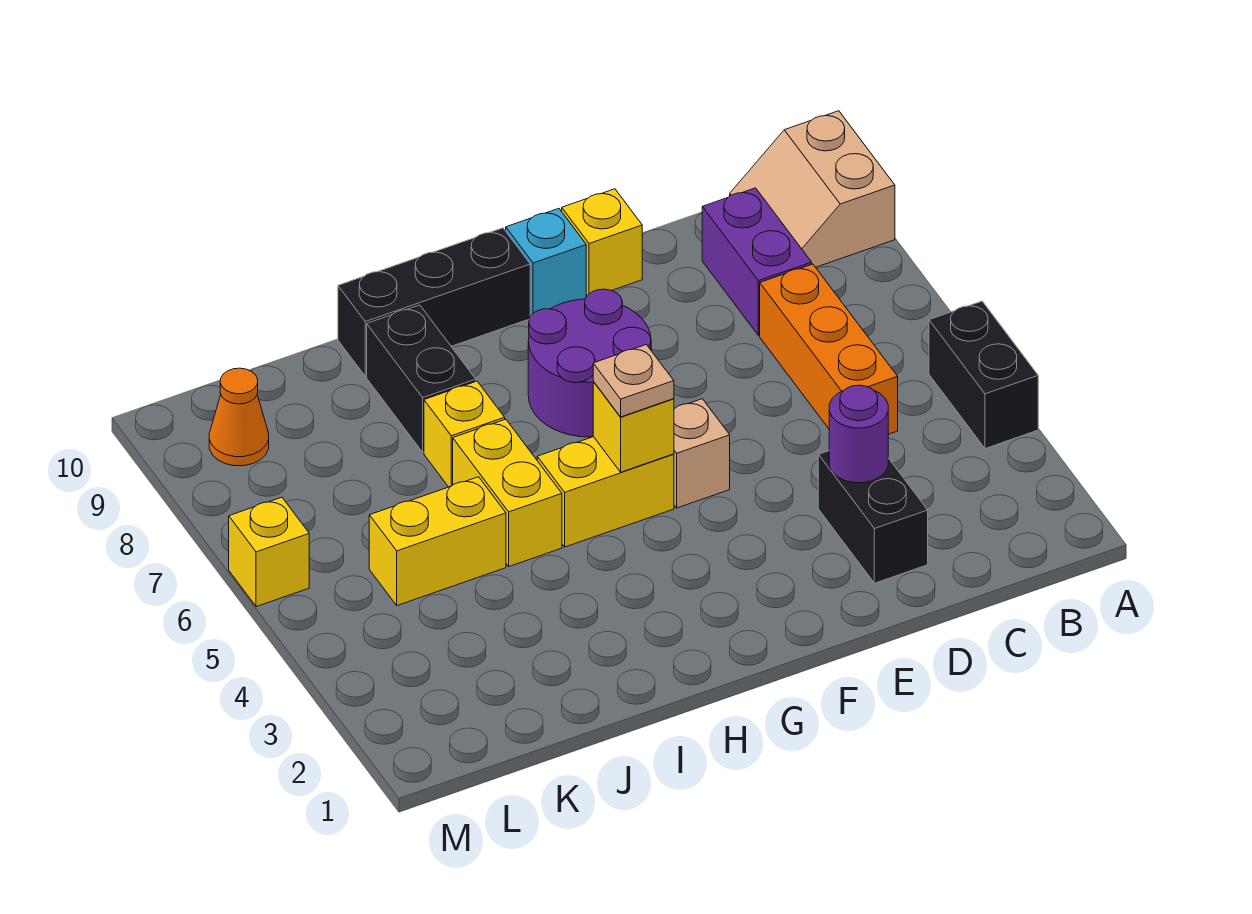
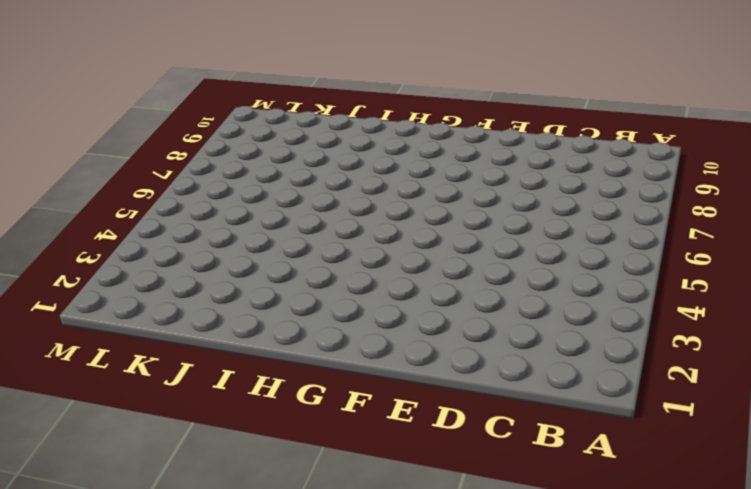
none -> black brick A4:A5 level 1
none -> tan slope A9:B10 level 1 top A
none -> orange brick C5:C7 level 1

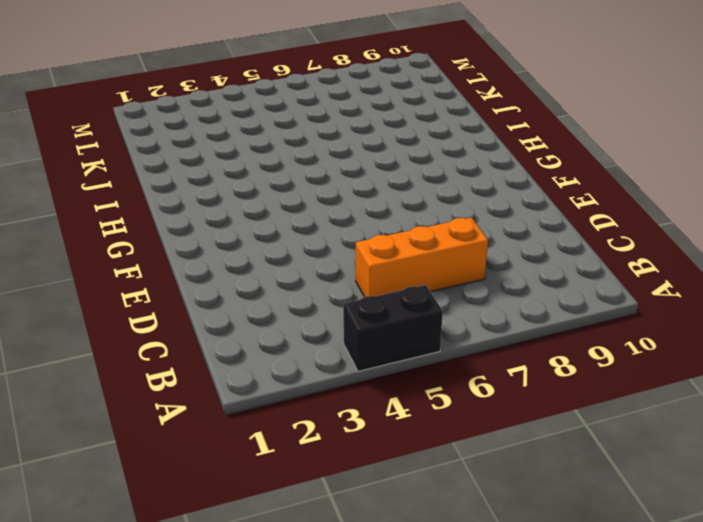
none -> tan slope A9:B10 level 1 top A
none -> purple brick C8:C9 level 1
none -> black brick D2:D3 level 1

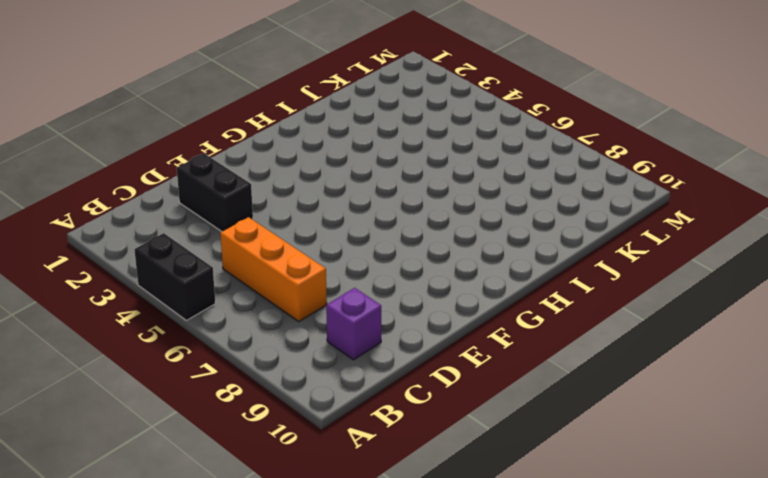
purple brick C9 level 1 -> purple brick C8:C9 level 1
none -> tan slope A9:B10 level 1 top A
none -> yellow brick E10 level 1
none -> tan brick F5 level 1

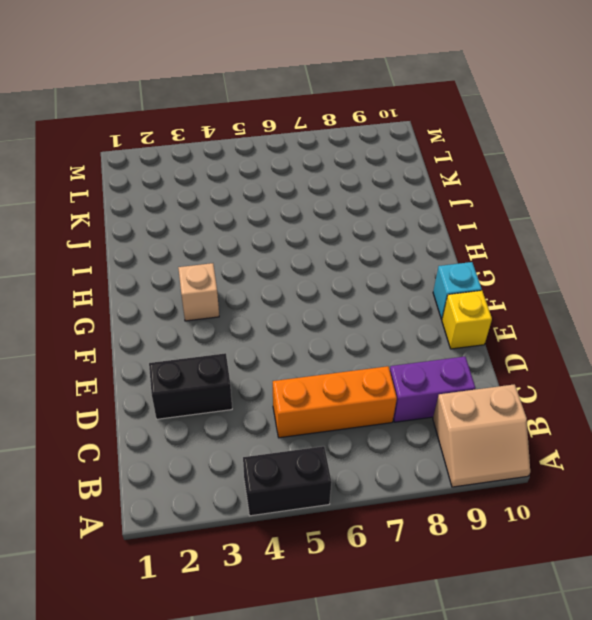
tan slope A9:B10 level 1 top B -> tan slope A9:B10 level 1 top A
tan brick G3 level 1 -> tan brick F5 level 1
none -> purple round brick F7:G8 level 1
none -> yellow brick G5:H5 level 1
none -> black brick G10:I10 level 1

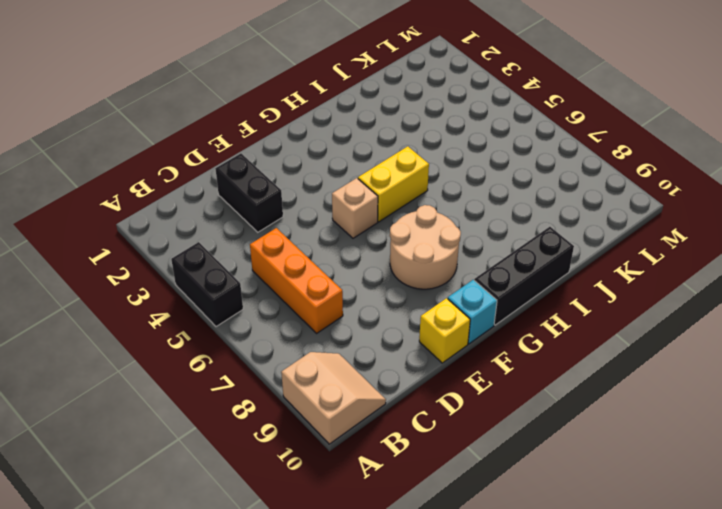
tan round brick F7:G8 level 1 -> purple round brick F7:G8 level 1
none -> purple brick C8:C9 level 1
none -> yellow brick I5:I6 level 1
none -> yellow brick I7 level 1

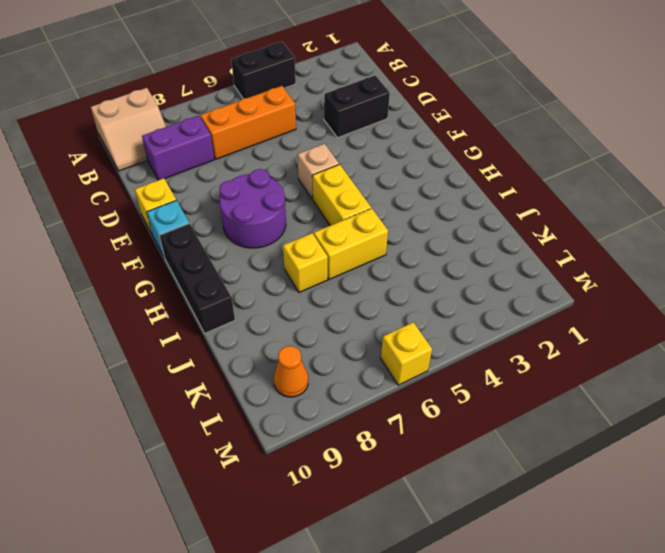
none -> black brick I8:I9 level 1
none -> yellow brick J5:K5 level 1
none -> purple round brick D3 level 2

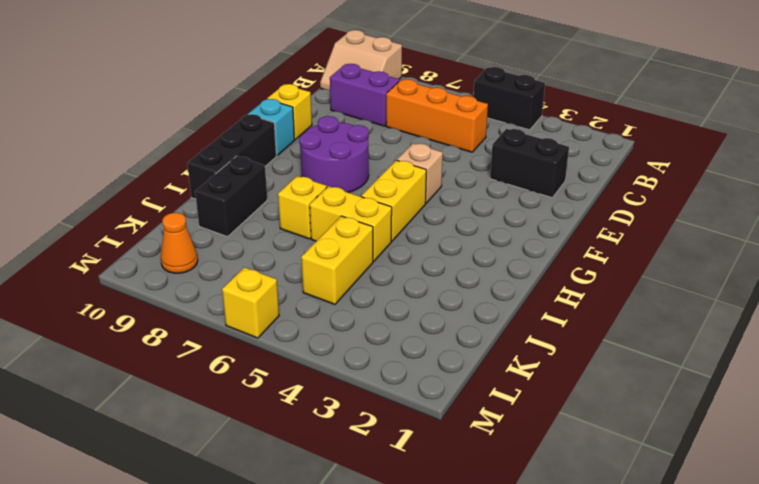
black brick I9:J9 level 1 -> black brick I8:I9 level 1
none -> purple round brick D3 level 2
none -> yellow brick G5 level 2
none -> tan plate G5 level 3

